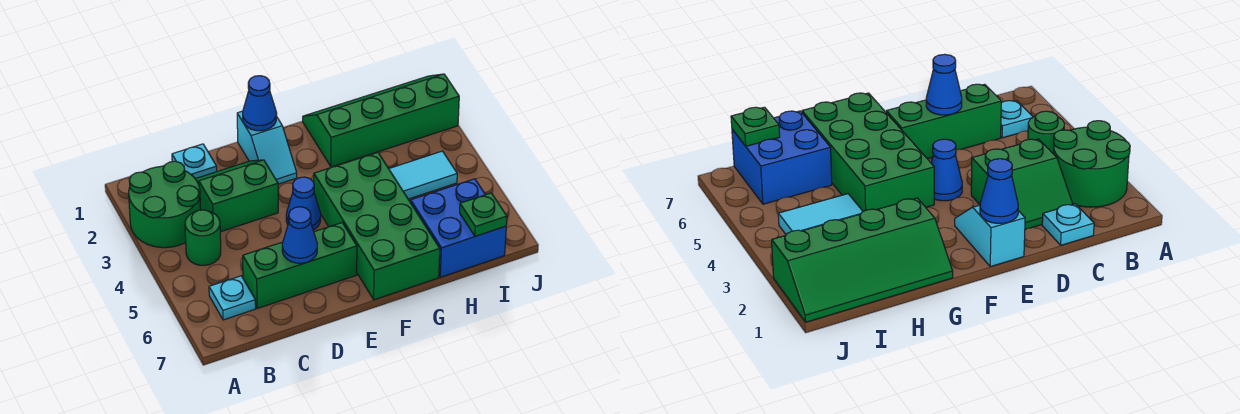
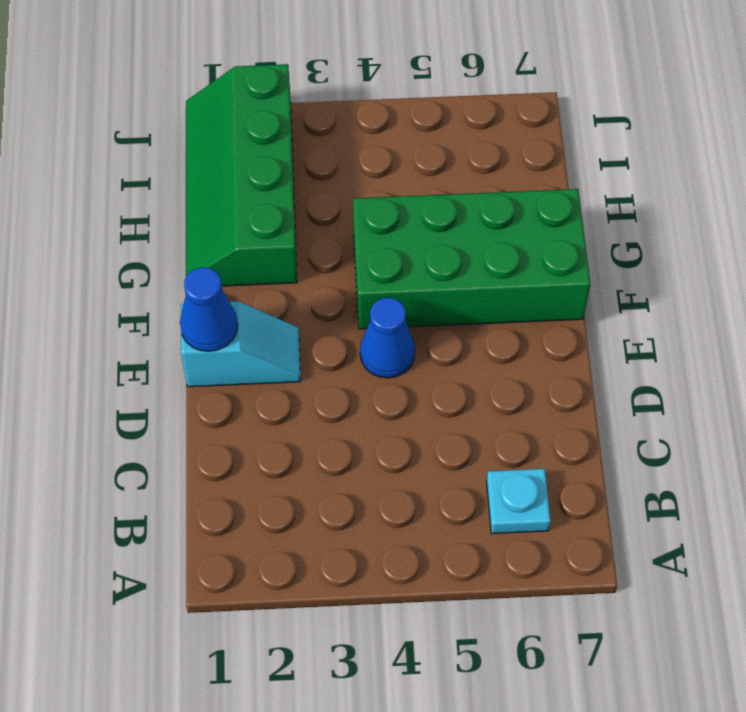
none -> green round brick A2:B3 level 1
none -> green round brick B4 level 1
none -> cyan plate C1 level 1

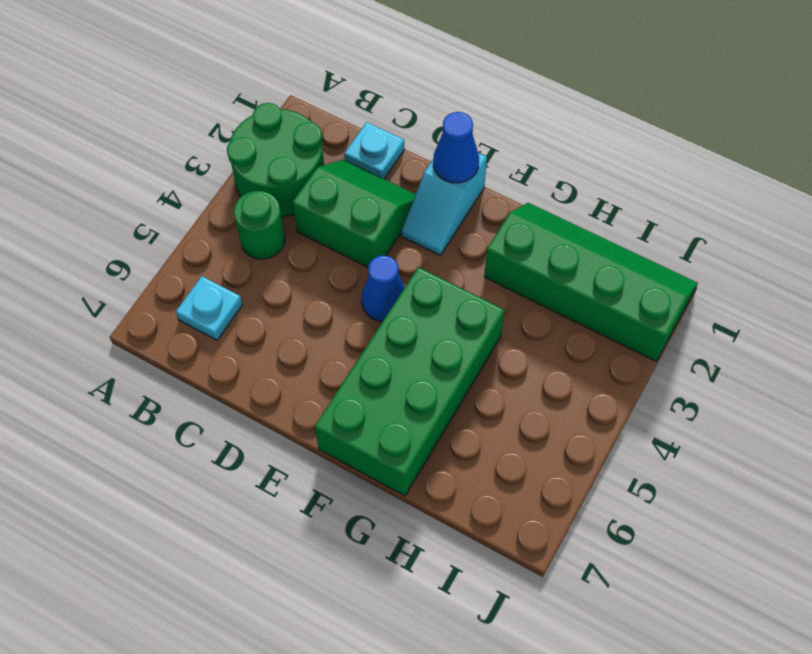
none -> green brick C6:E6 level 1
none -> cyan tile H4:I4 level 1
none -> blue brick H6:I7 level 1

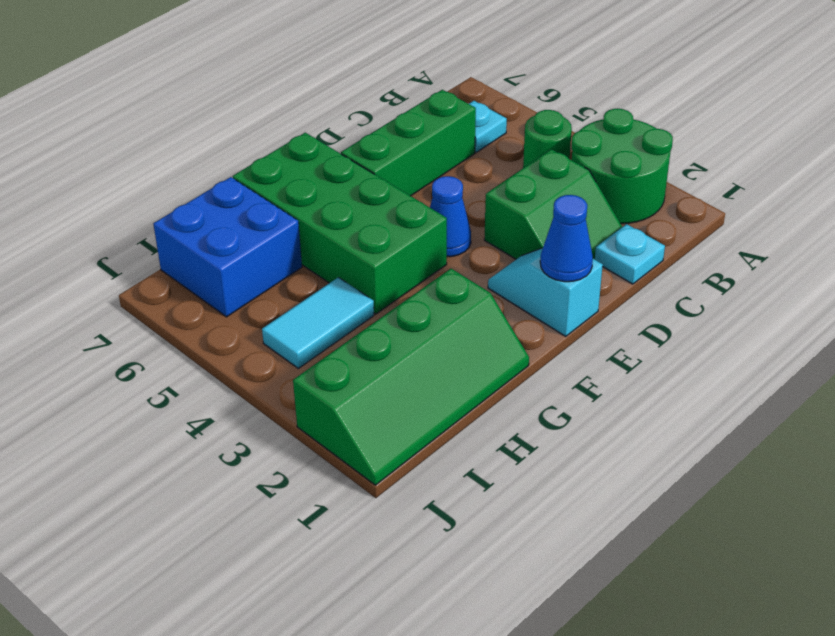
none -> blue cone D6 level 2
none -> green plate I7 level 2

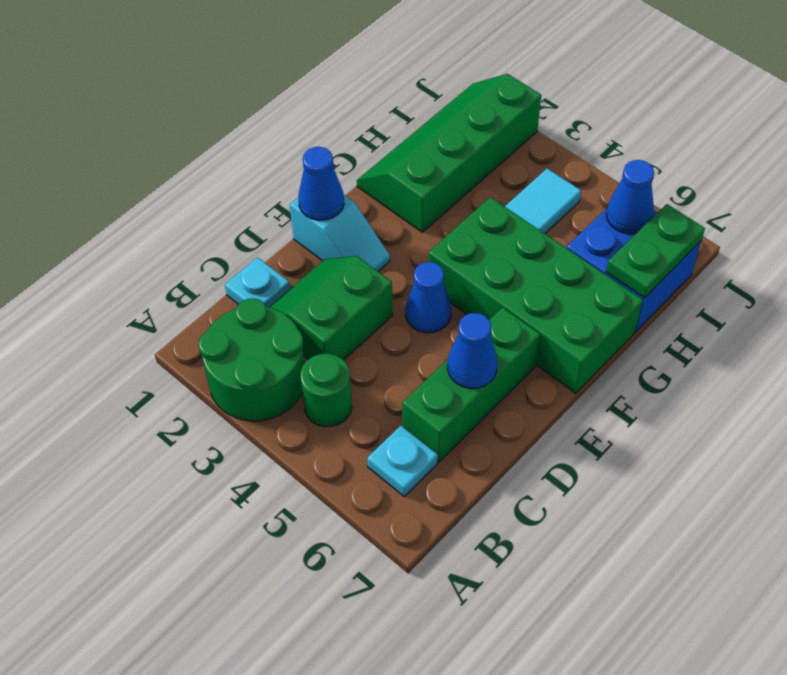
green plate H7:I7 level 2 -> green plate I7 level 2
blue cone I6 level 2 -> none

